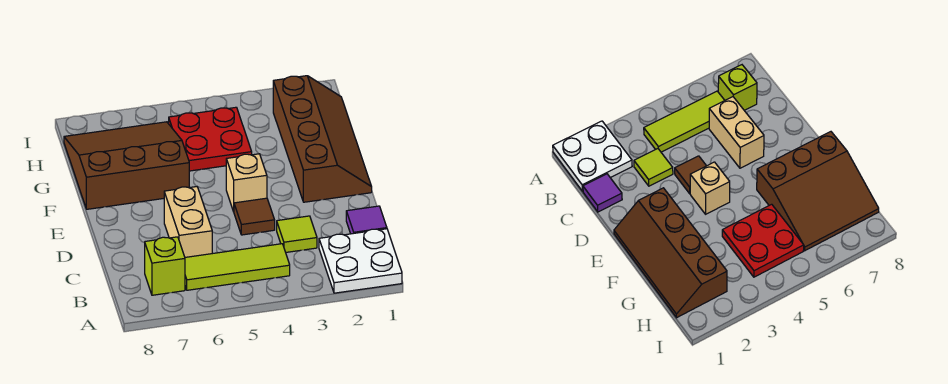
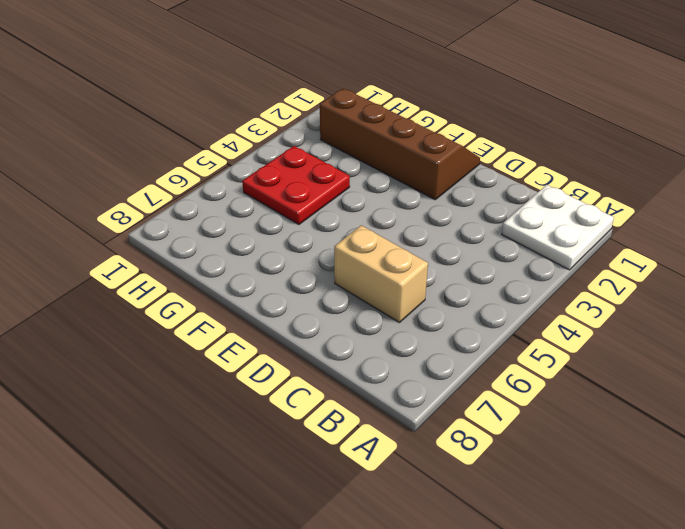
none -> lime tile B4:B6 level 1
none -> lime brick B7 level 1

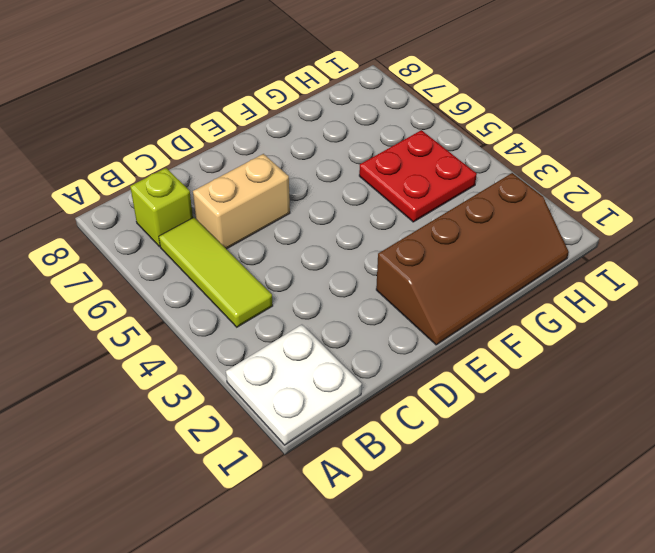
none -> purple tile C1 level 1
none -> lime tile C3 level 1

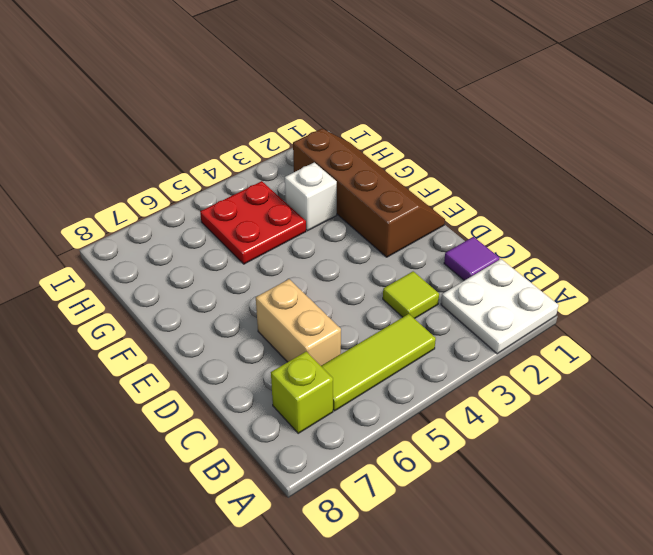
white brick G3 level 1 -> none
none -> brown tile D4 level 1
none -> tan brick E4 level 1

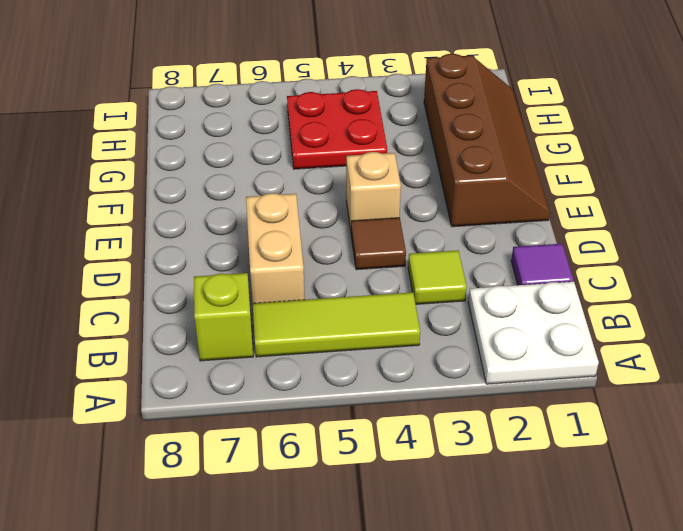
none -> brown slope F6:H8 level 1 top F

